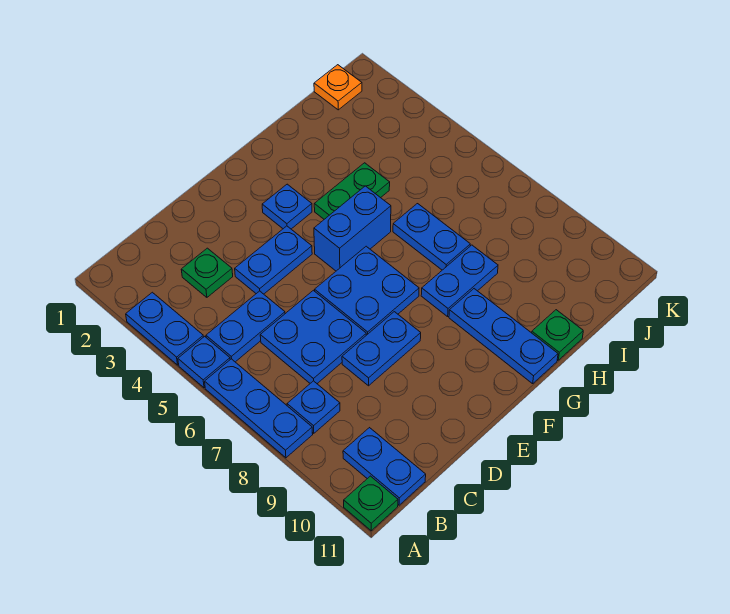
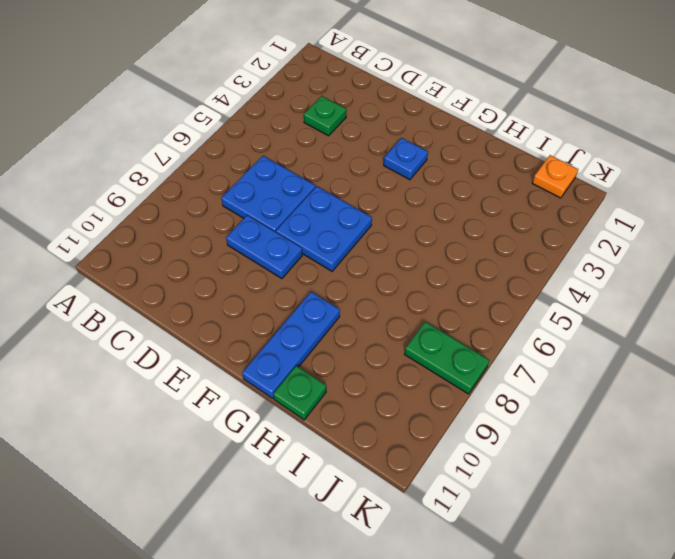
green plate J8:K8 level 1 -> green plate G4:H4 level 1
none -> blue plate A3:A4 level 1
none -> blue plate A5 level 1
none -> blue plate A6:A8 level 1

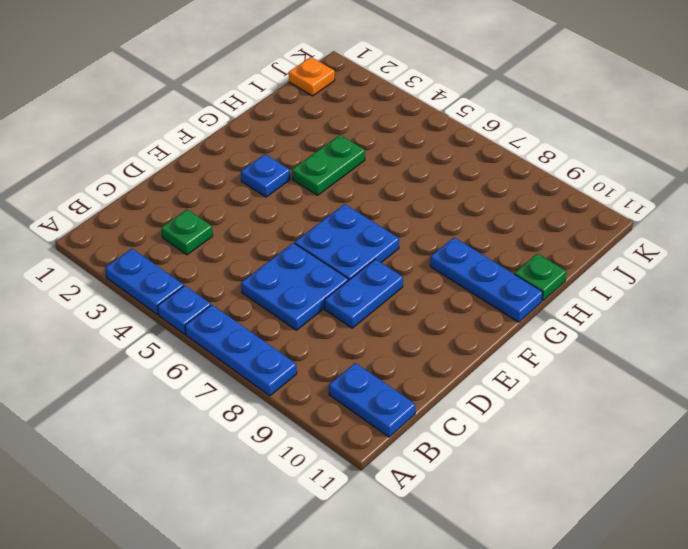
none -> green plate A11 level 1
none -> blue plate B5:C5 level 1
none -> blue plate B8 level 1

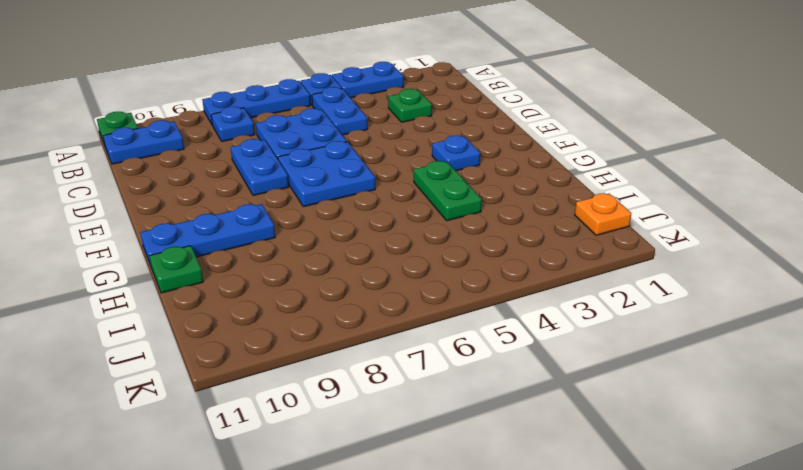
none -> blue plate D4:E4 level 1
none -> blue brick F5:G5 level 1
none -> blue plate G8:H8 level 1

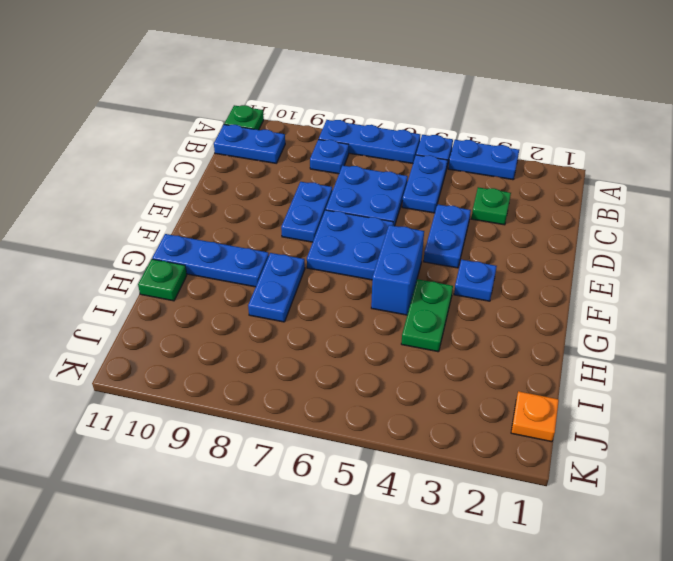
none -> blue plate H6:H7 level 1

